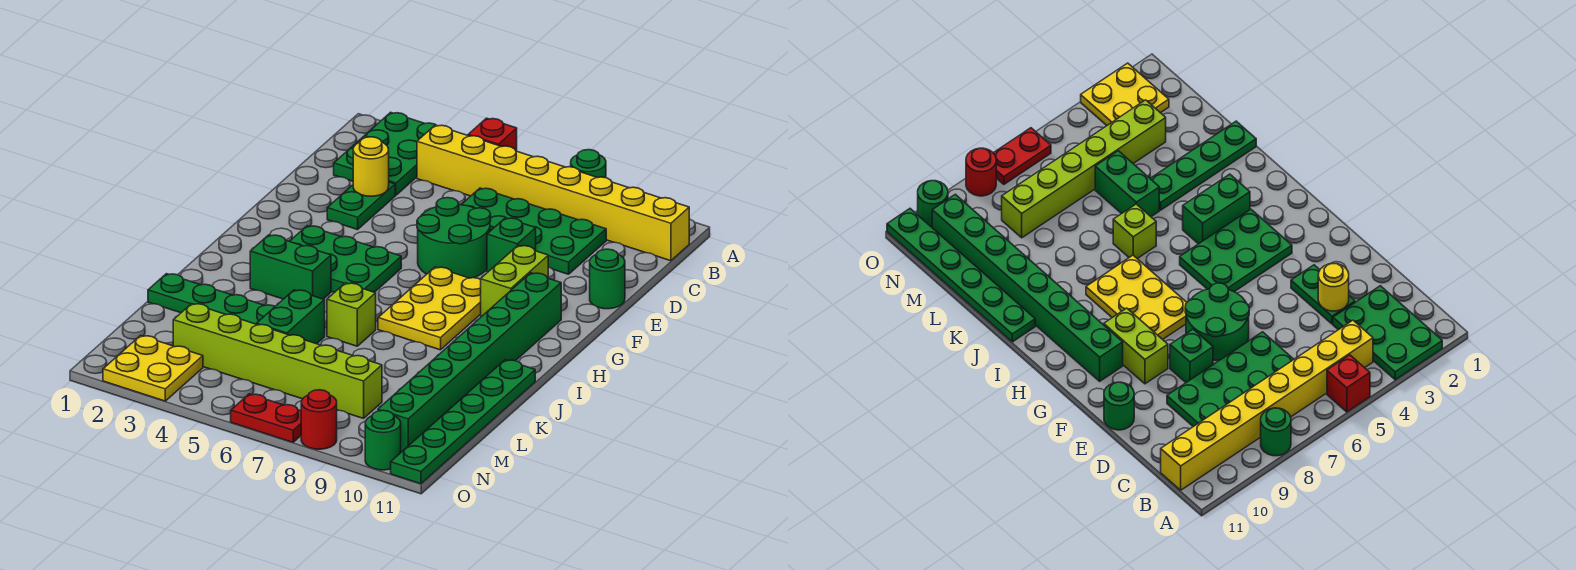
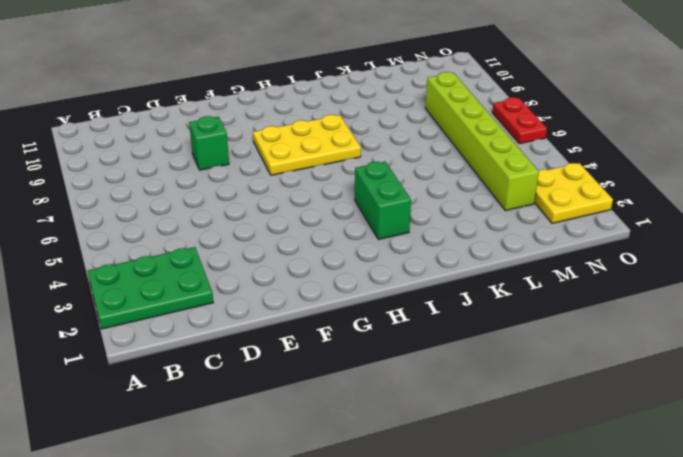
none -> red brick A5 level 1
none -> green round brick A8 level 1
none -> yellow brick B4:B11 level 1

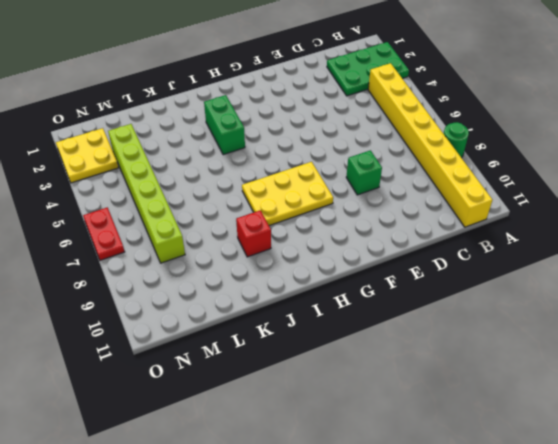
red brick J9 level 1 -> red brick A5 level 1
none -> green plate C6:D9 level 1
none -> green plate D3:E3 level 1
none -> green round brick E6:F7 level 1

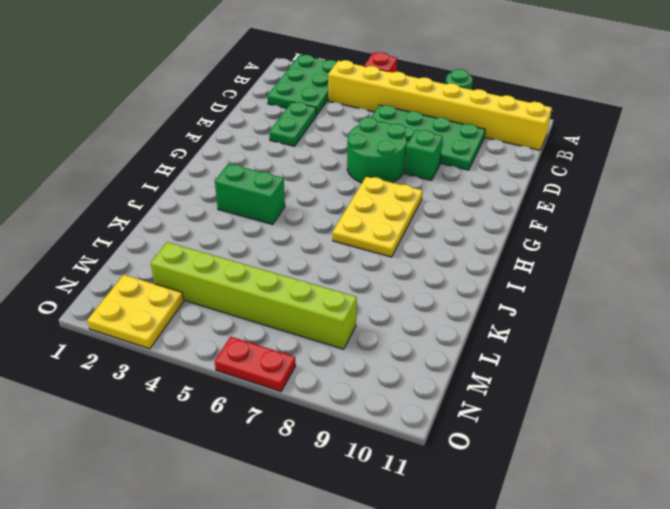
none -> green round brick E11 level 1
none -> lime brick F9:G9 level 1
none -> green plate G3:H5 level 1

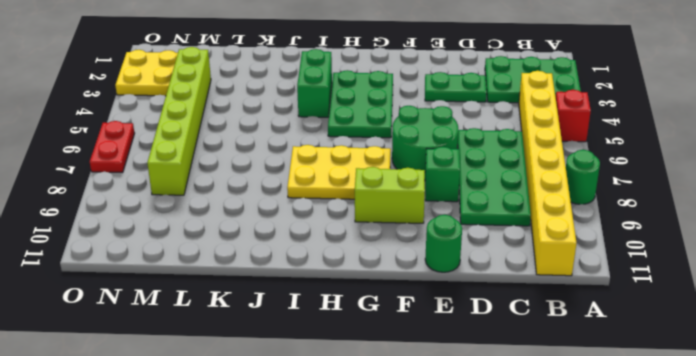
none -> green brick G10:N10 level 1
none -> lime brick J6 level 1
none -> green plate J11:O11 level 1

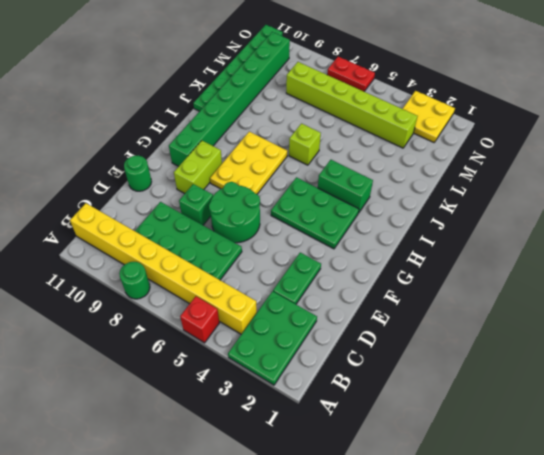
none -> green plate K1:K4 level 1
none -> green brick K5:L5 level 1
none -> red round brick O8 level 1

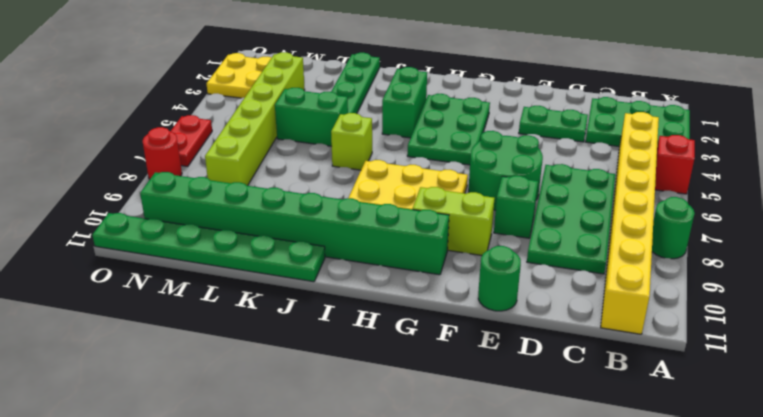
none -> green round brick O10 level 1
none -> yellow round brick D3 level 2

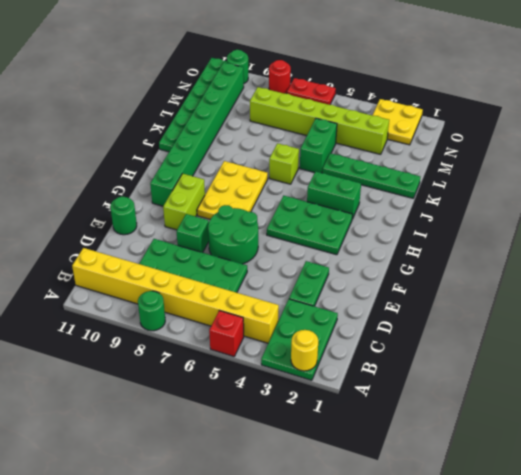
yellow round brick A2 level 2 -> yellow round brick D3 level 2

